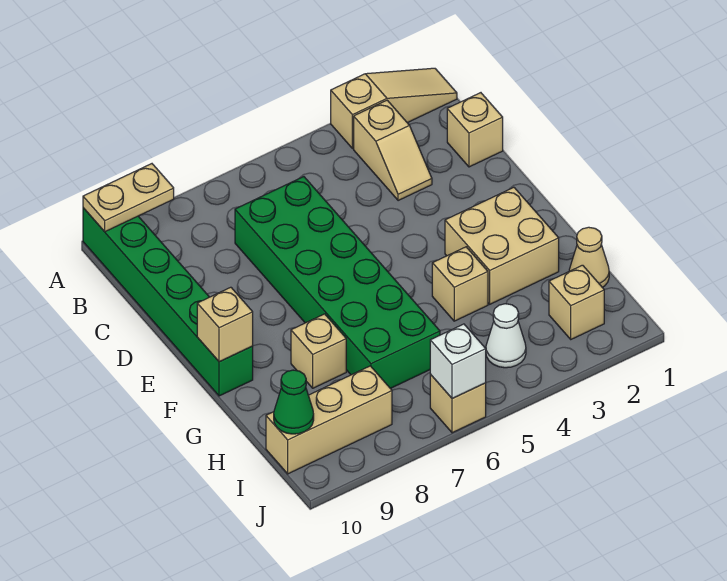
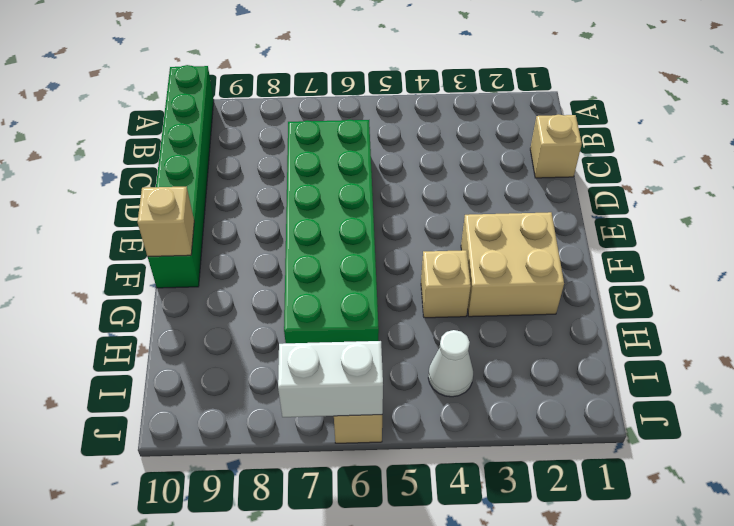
white brick J6:J7 level 2 -> white brick J6 level 2
none -> tan slope A1:A3 level 1 top 3
none -> tan slope B3:C3 level 1 top B
none -> tan brick G8 level 1

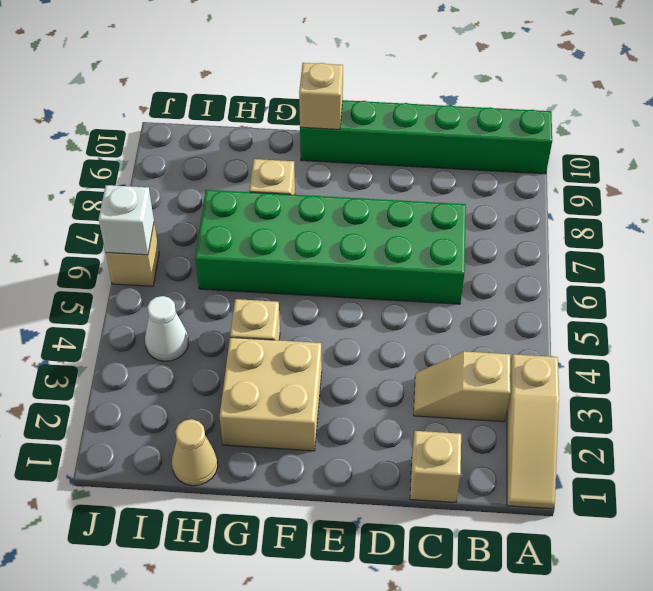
none -> tan brick I2 level 1
none -> tan brick I8:I10 level 1
none -> tan plate A9:A10 level 2

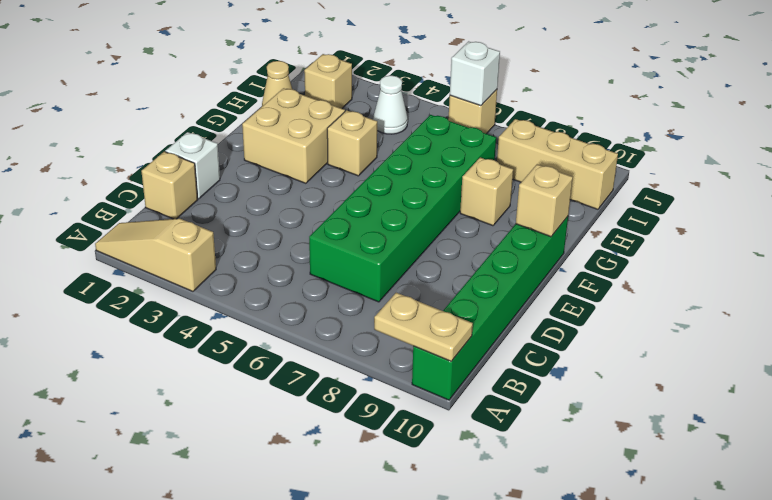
white brick D1 level 1 -> none
none -> tan slope B3:C3 level 1 top B
none -> green cone I10 level 2

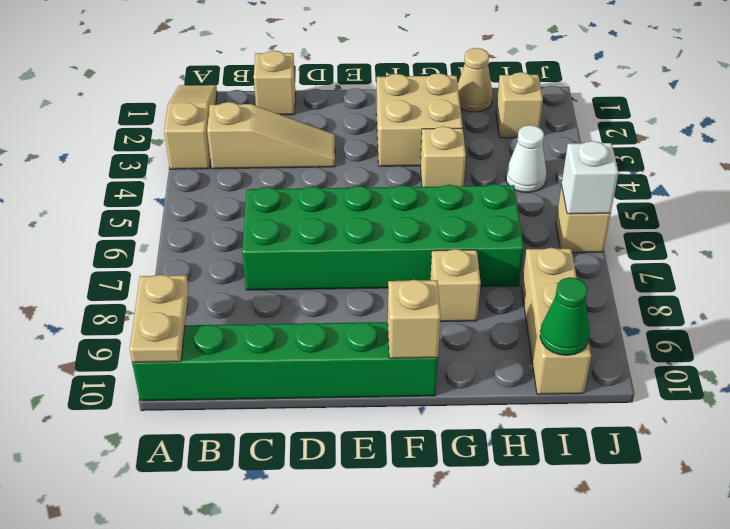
tan slope B3:D3 level 1 top B -> tan slope B3:C3 level 1 top B

